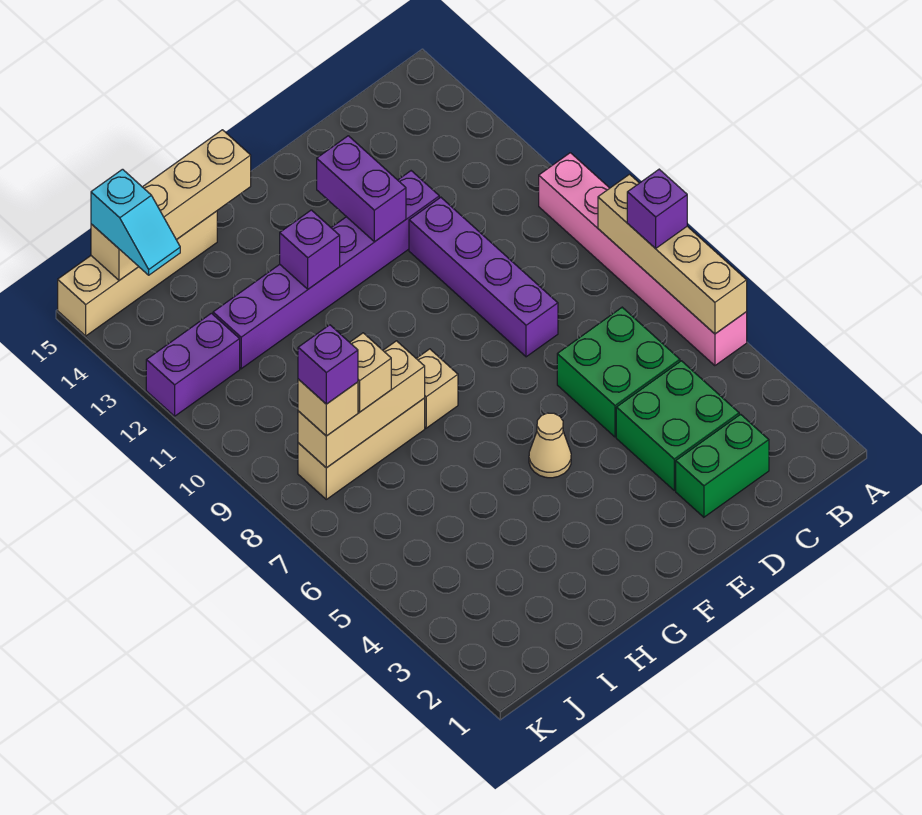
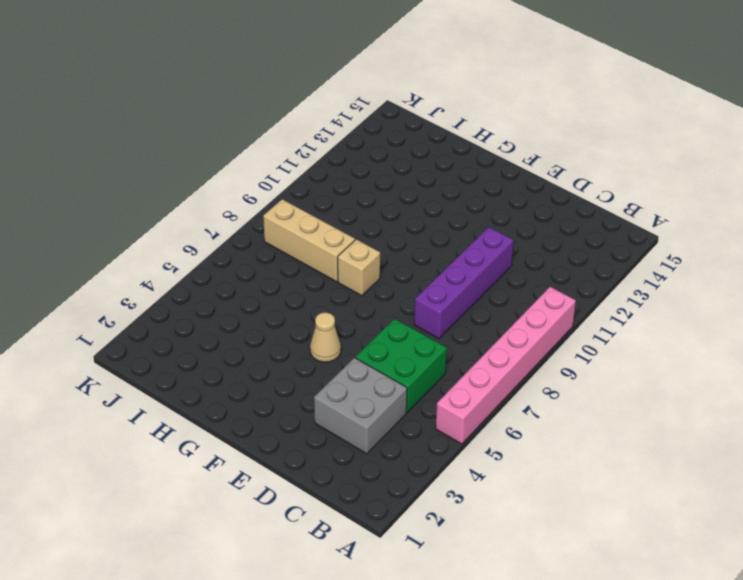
grey brick C3:D4 level 1 -> green brick C3:D4 level 1
none -> green brick C2:D2 level 1
none -> purple brick D12:I12 level 1
none -> tan brick H15:K15 level 1

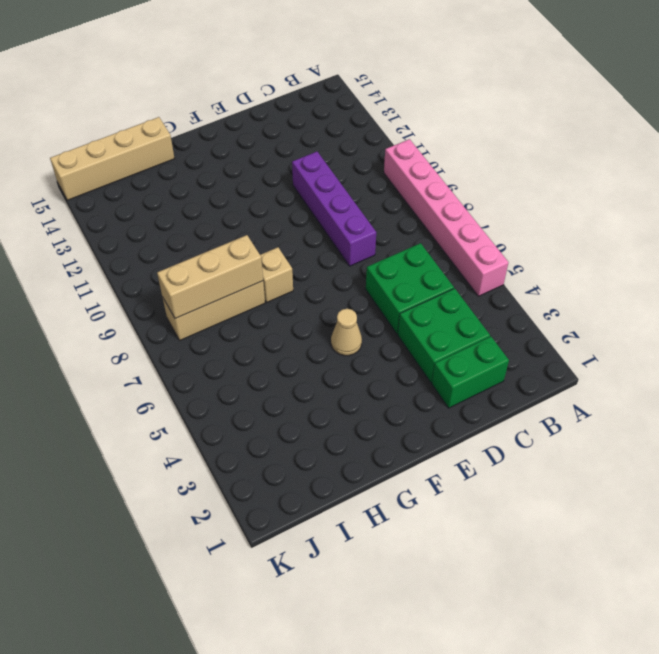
none -> purple brick D12:I12 level 1
none -> purple brick J12:K12 level 1
none -> tan brick A5:A8 level 2

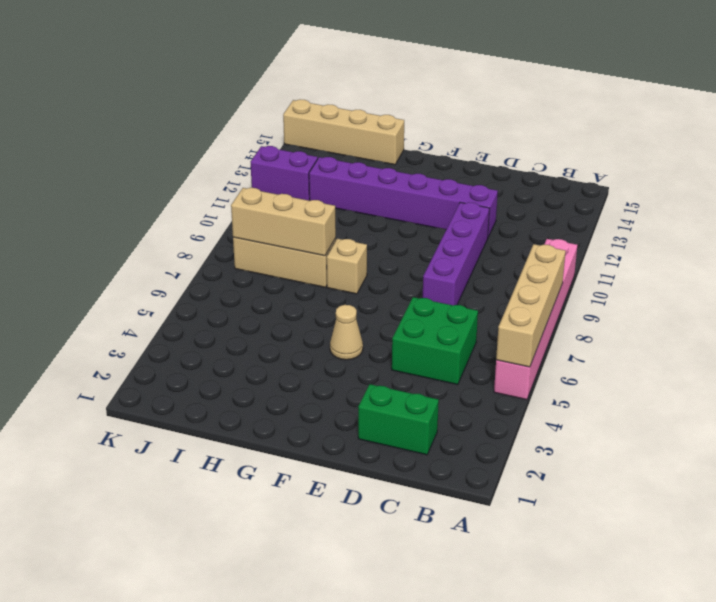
none -> green brick C3:D4 level 1
none -> purple brick E12:E13 level 2
none -> purple brick G12 level 2

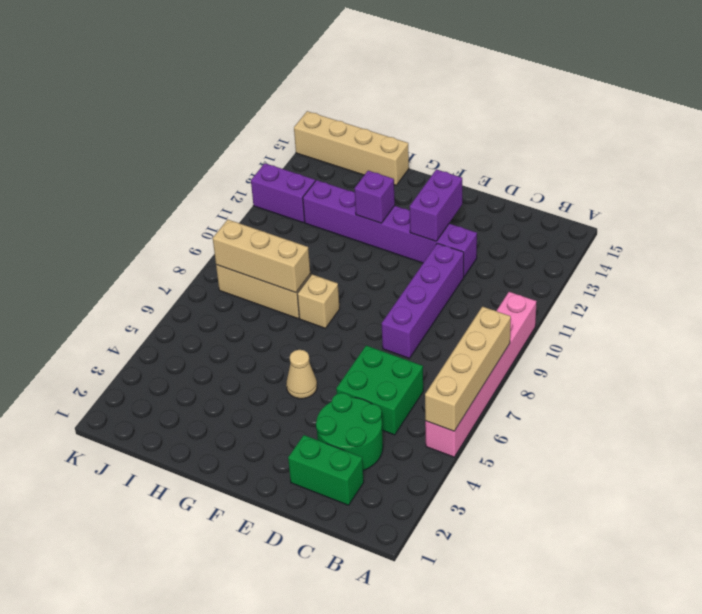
green round brick C3:D4 level 1 -> green brick C3:D4 level 1
none -> tan brick G15:J15 level 2
none -> purple brick A7 level 3
none -> tan brick I8 level 3

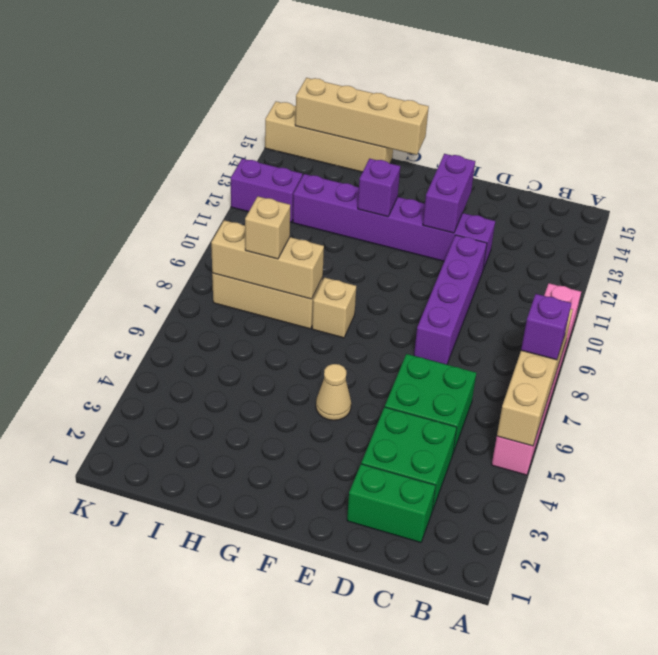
none -> tan brick J8 level 3
none -> cyan slope J14:J15 level 3 top 15
none -> purple brick J8 level 4

